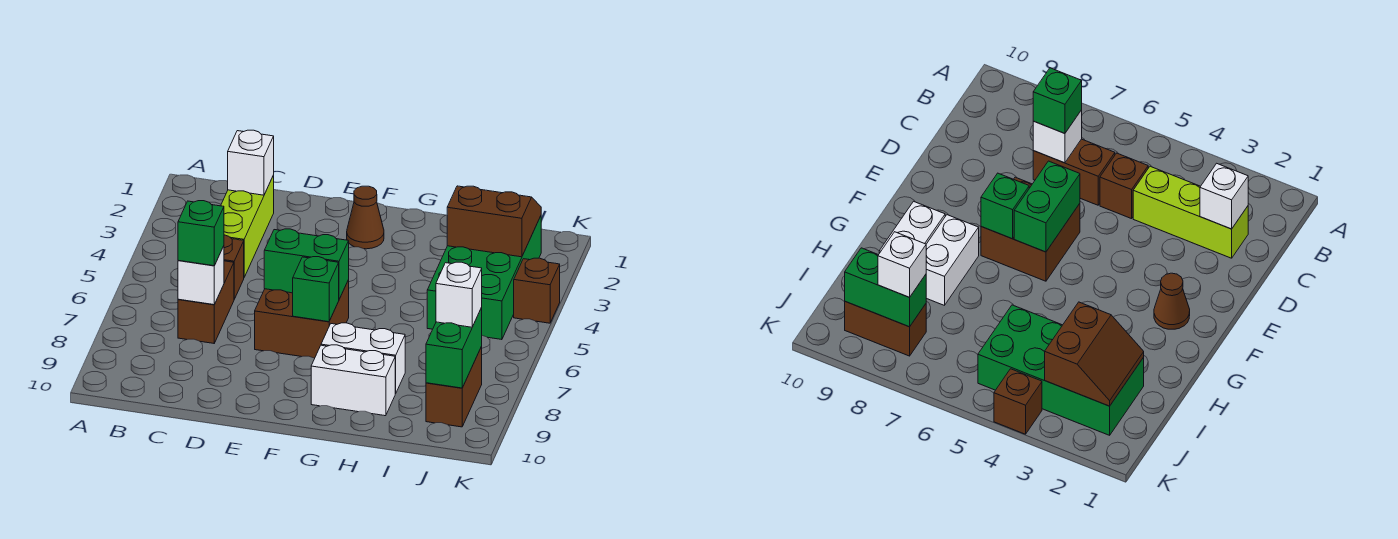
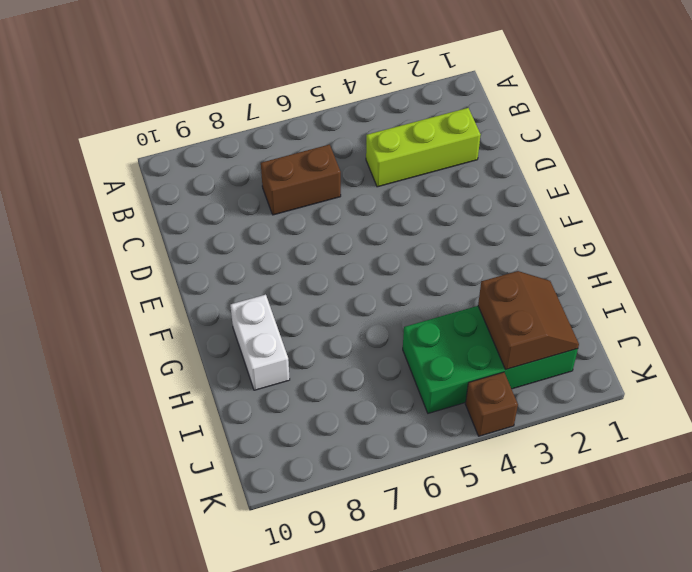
none -> brown brick C5 level 1
none -> brown brick E6:F7 level 1
none -> brown cone F2 level 1

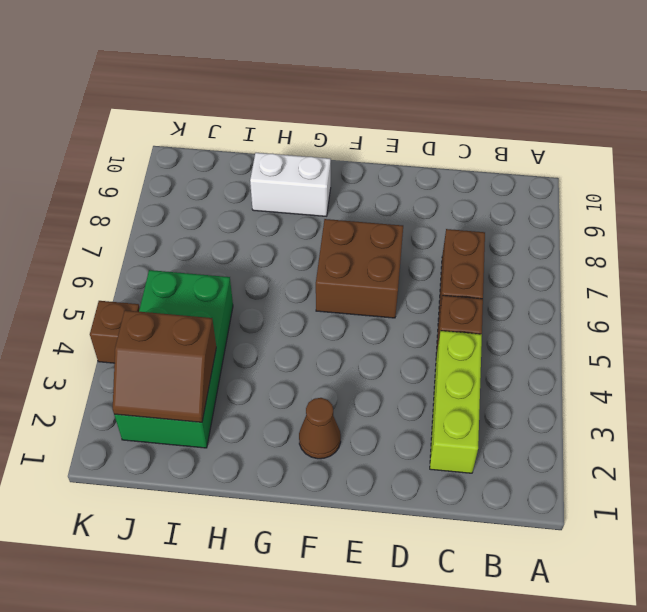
none -> white brick G8:H8 level 1
none -> brown brick J8:J9 level 1
none -> white brick C2 level 2

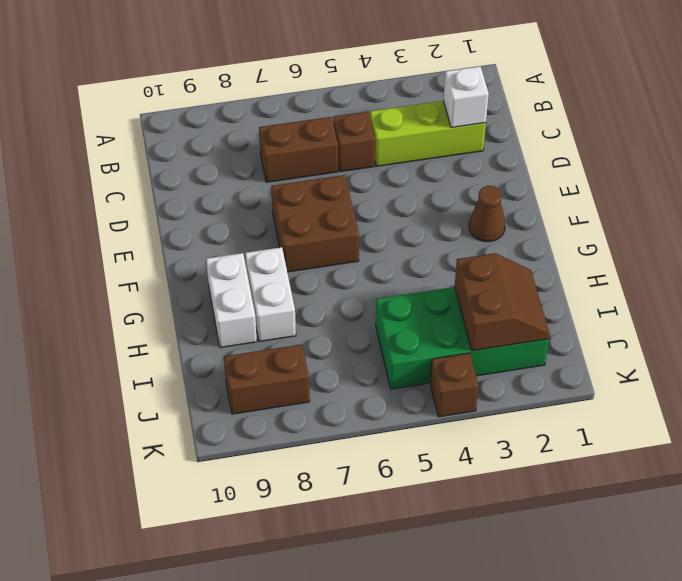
none -> white brick C7 level 2
none -> green brick E6:F6 level 2
none -> green brick F7 level 2

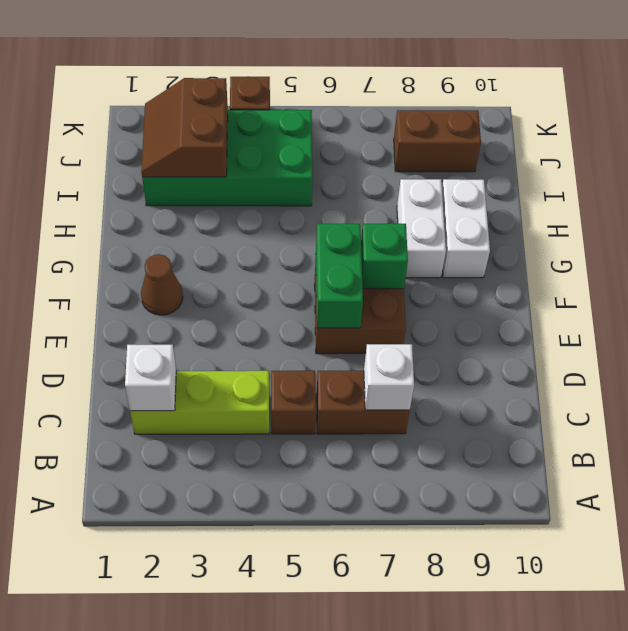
none -> green brick J8:J9 level 2
none -> green brick C7 level 3
none -> white brick J8 level 3

